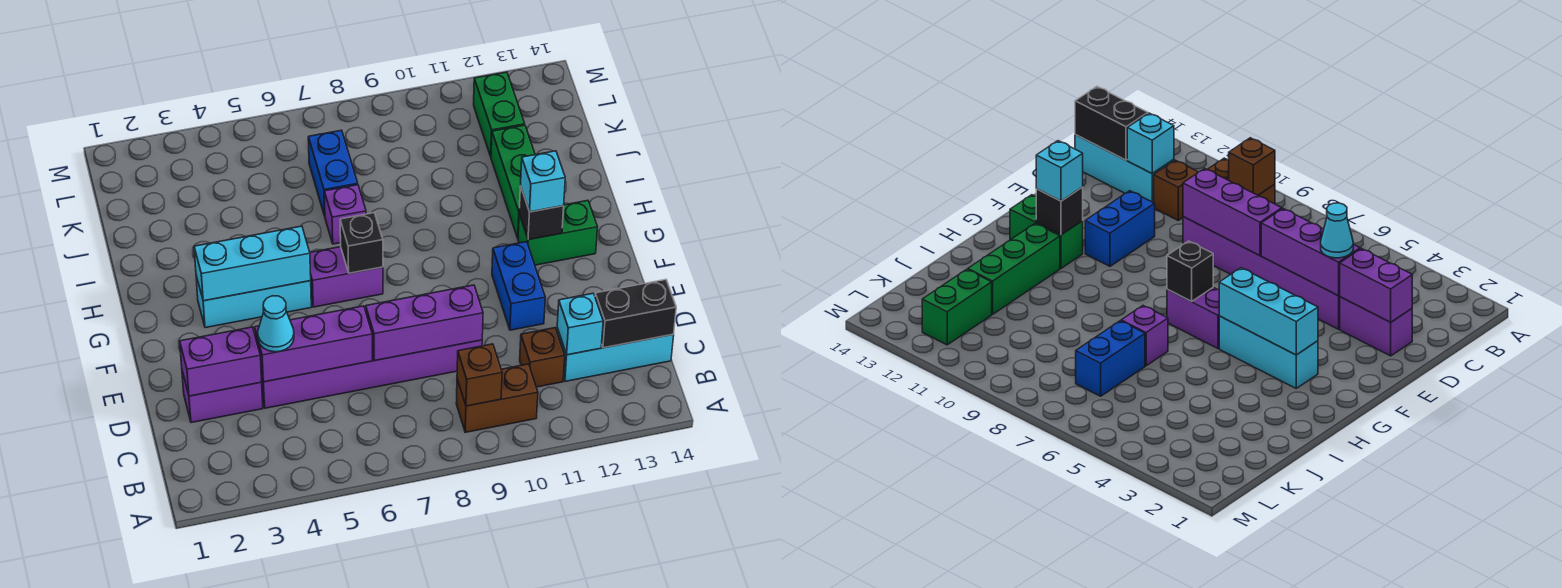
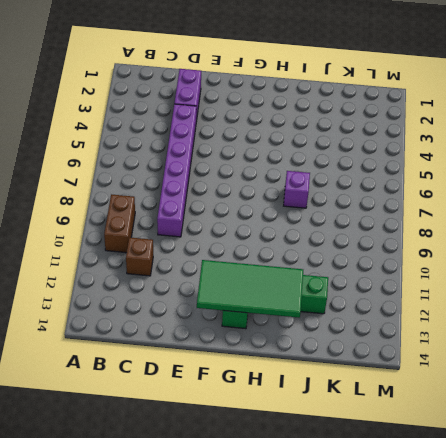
green tile F12:I13 level 2 -> black brick G12 level 2
none -> cyan brick C12:C14 level 1
none -> blue brick E11:F11 level 1
none -> cyan brick G3:G5 level 1

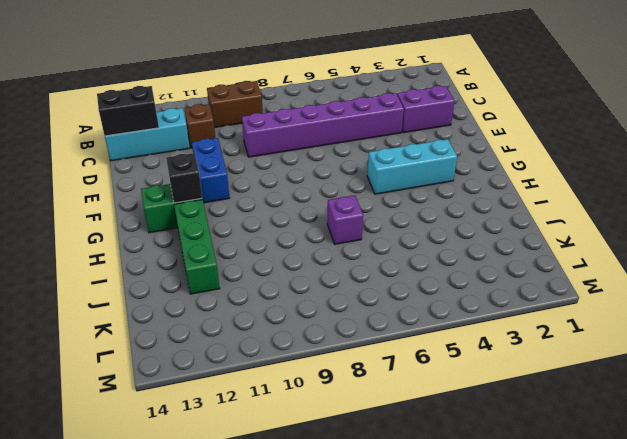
none -> purple brick G6:G7 level 1
none -> blue brick J7:K7 level 1
none -> green brick K12:L12 level 1

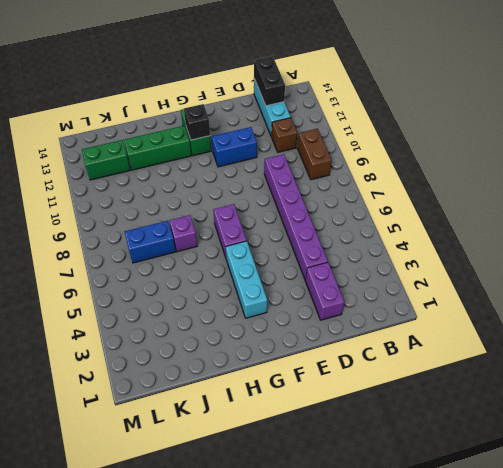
none -> brown brick B9 level 2
none -> cyan brick C12 level 2
none -> purple brick D2:D3 level 2

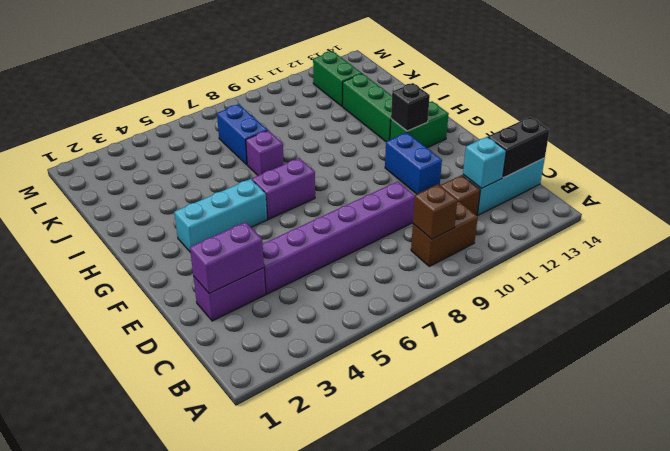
none -> purple brick D4:D6 level 2
none -> purple brick D7:D9 level 2
none -> cyan brick G3:G5 level 2

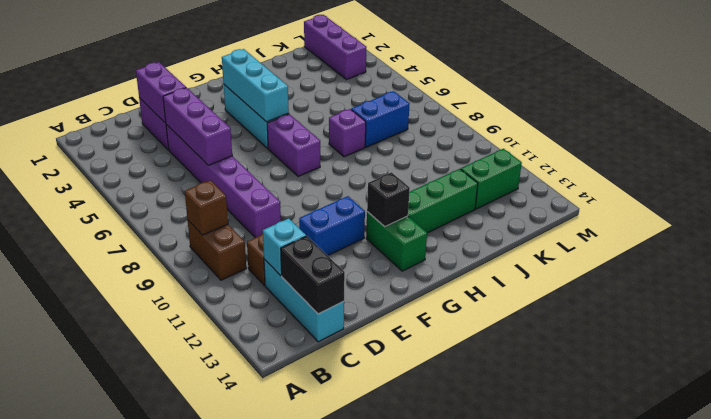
purple brick L1:L3 level 1 -> purple brick D7:D9 level 2
none -> black brick G7 level 2
none -> cyan cone D4 level 3
none -> cyan brick G12 level 3

